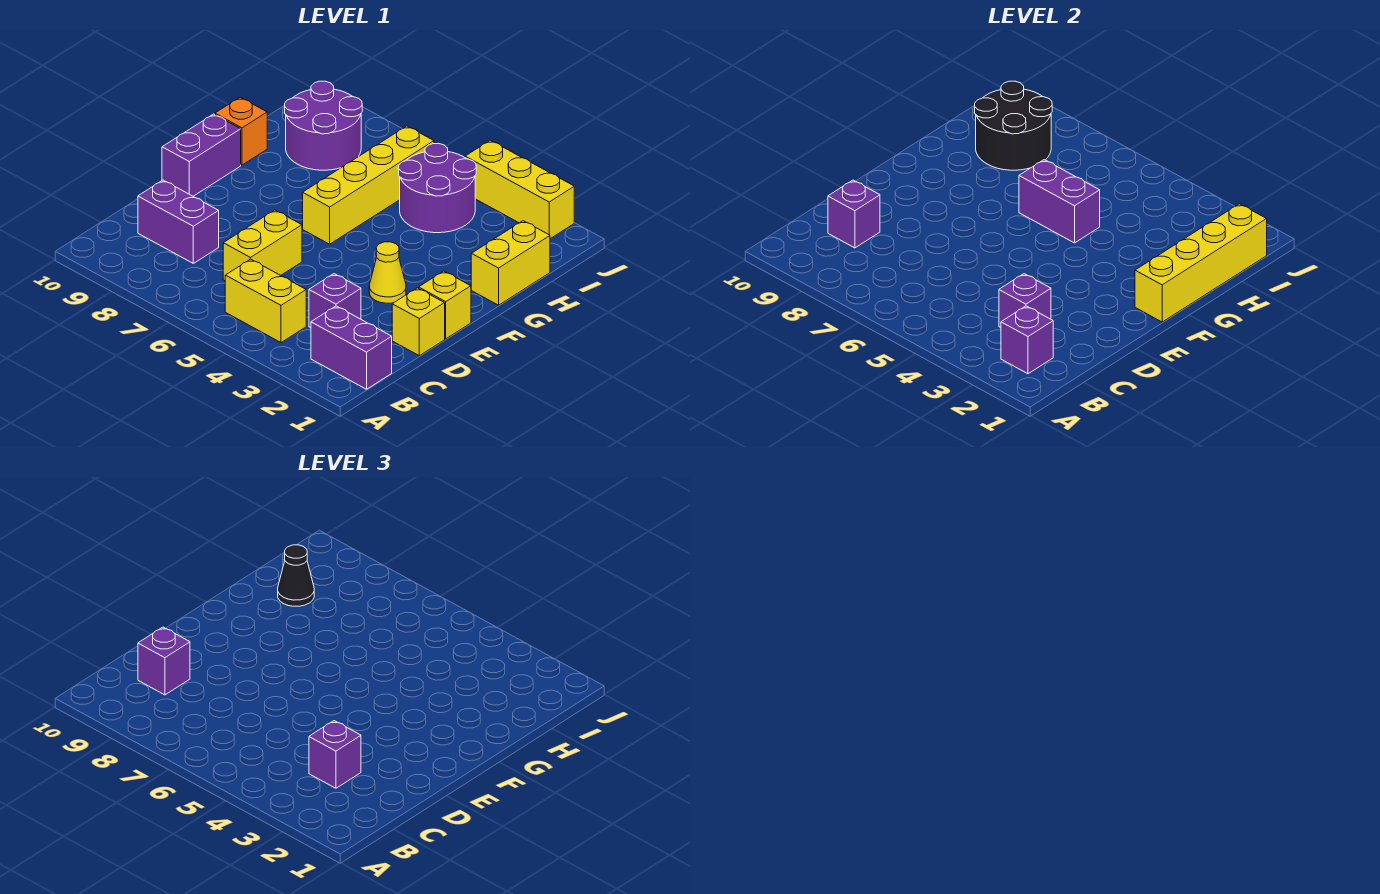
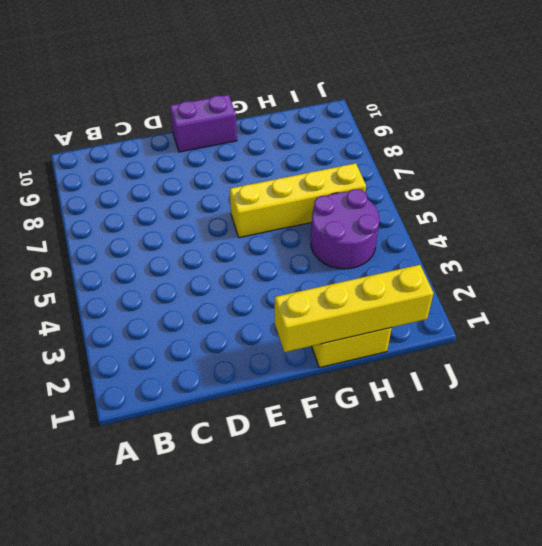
none -> purple brick B1:B2 level 1
none -> yellow brick B4:B5 level 1
none -> purple brick C3 level 1

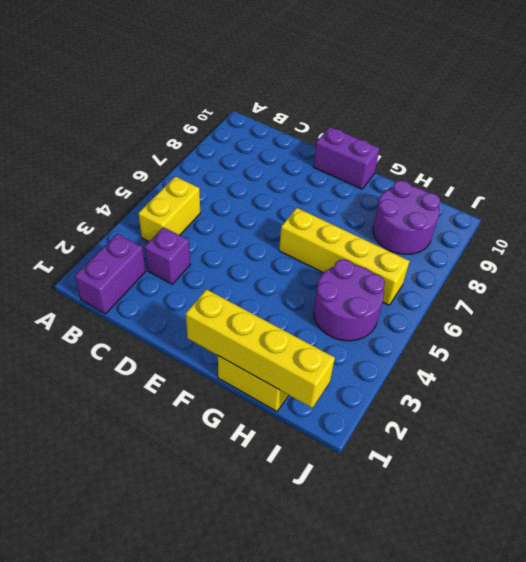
none -> yellow brick C6:D6 level 1
none -> purple brick C8:C9 level 1
none -> yellow brick D1 level 1

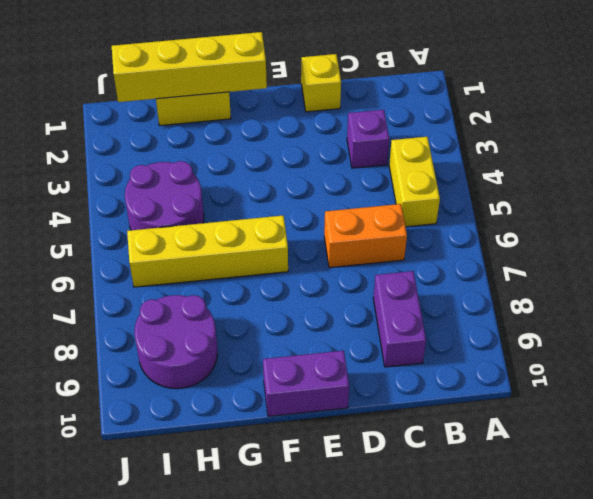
orange brick C6:D6 level 1 -> yellow brick C6:D6 level 1
none -> purple brick B1:B2 level 1
none -> yellow brick E1 level 1
none -> yellow cone E3 level 1

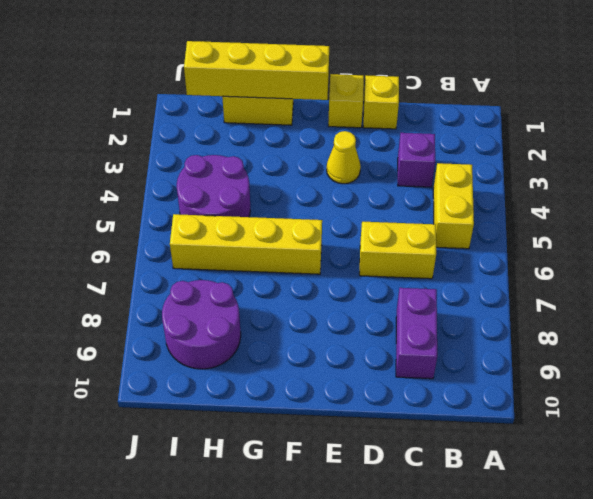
none -> purple brick B1:B2 level 1
none -> purple brick E10:F10 level 1
none -> orange brick G10 level 1

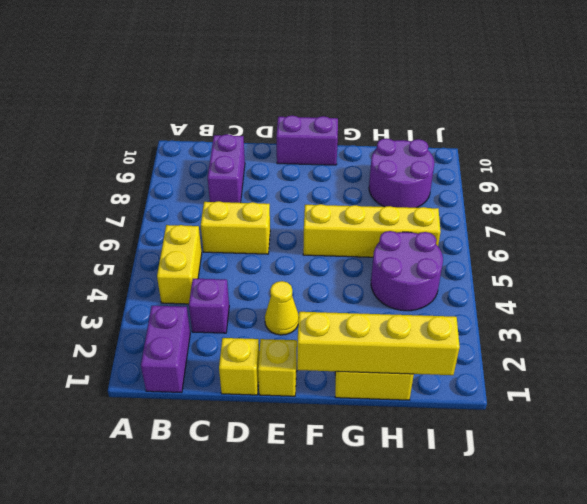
none -> orange brick G10 level 1
none -> yellow brick J2:J4 level 1
none -> purple brick B2 level 2

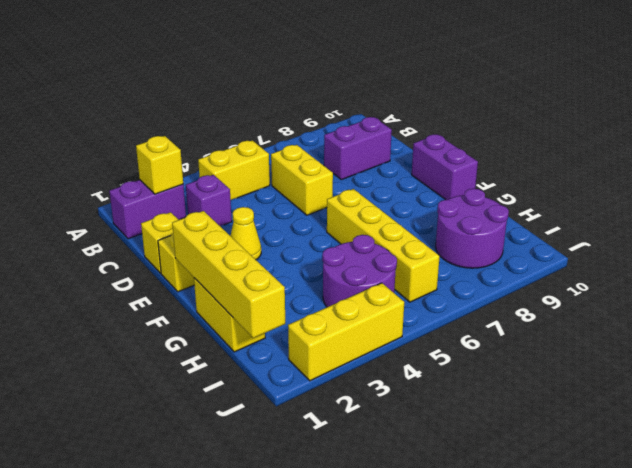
yellow brick B2 level 2 -> purple brick B2 level 2
none -> orange brick G10 level 1
none -> purple brick C3 level 2
none -> purple brick C9 level 2

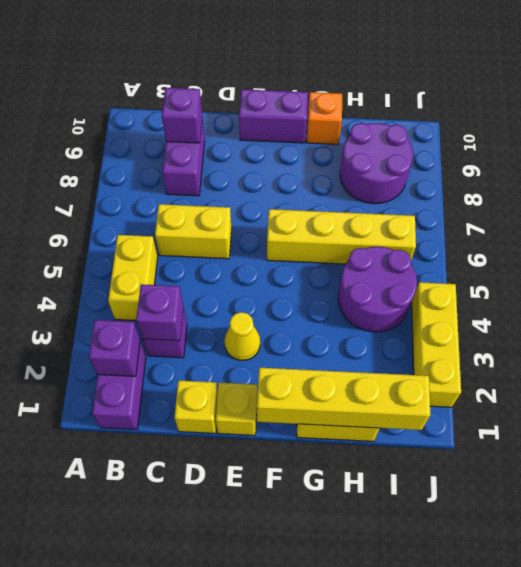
none -> purple brick G5:G6 level 2
none -> black round brick H8:I9 level 2
none -> purple brick C3 level 3

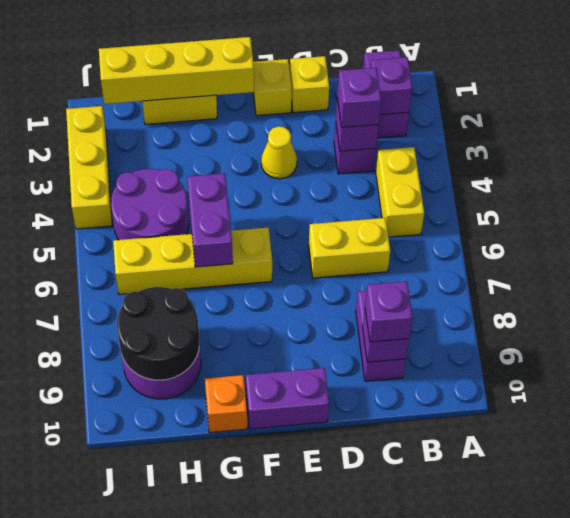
none -> black cone H9 level 3

